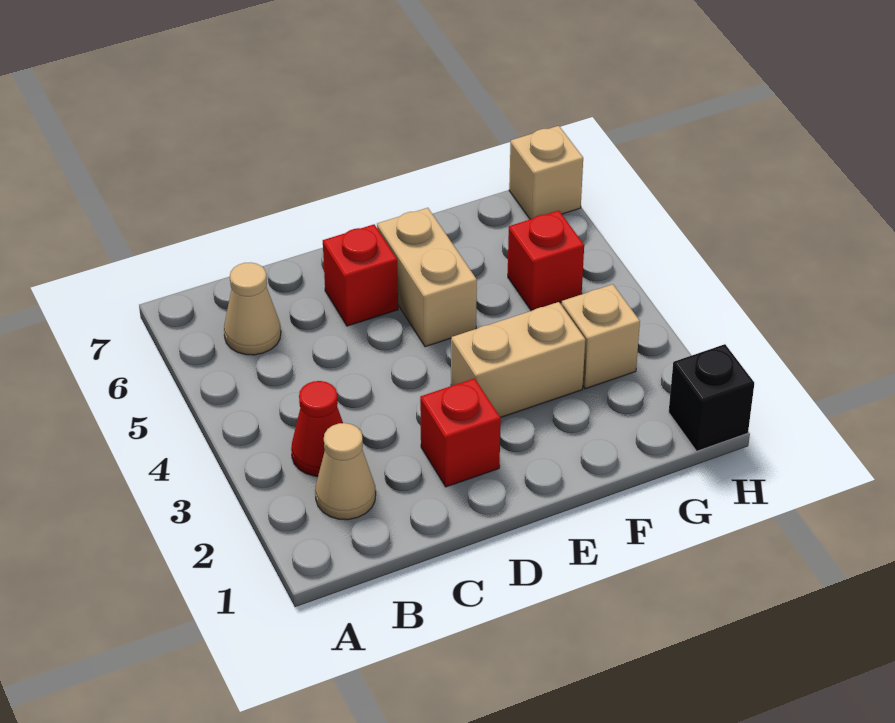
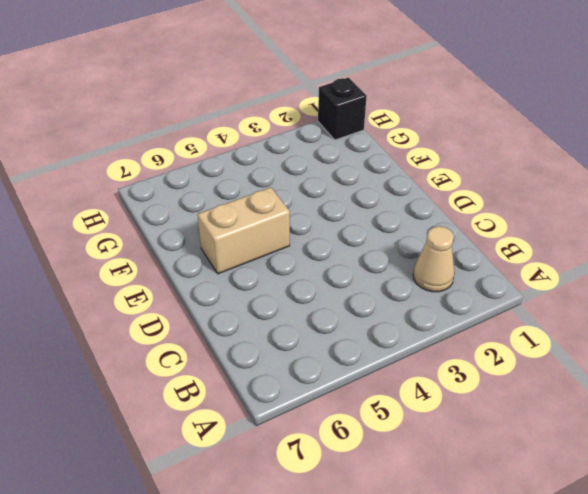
none -> red cone B3 level 1
none -> tan cone B6 level 1

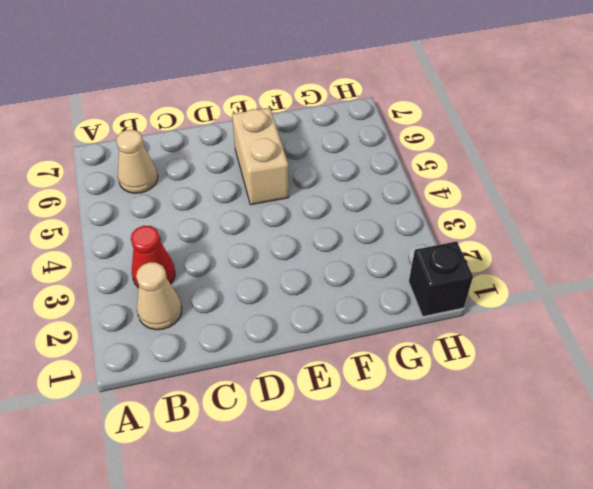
none -> red brick D2 level 1
none -> red brick D6 level 1

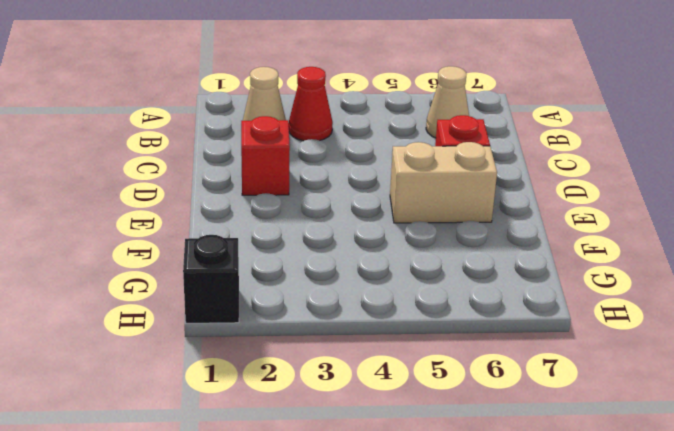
none -> tan brick E3:F3 level 1
none -> tan brick G3 level 1

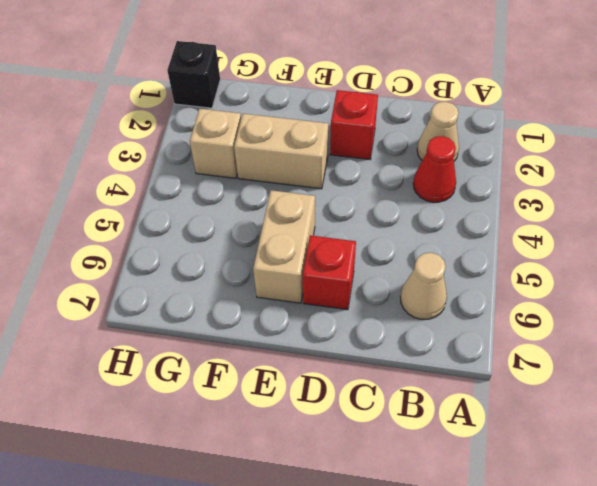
none -> red brick G5 level 1
none -> tan brick H7 level 1

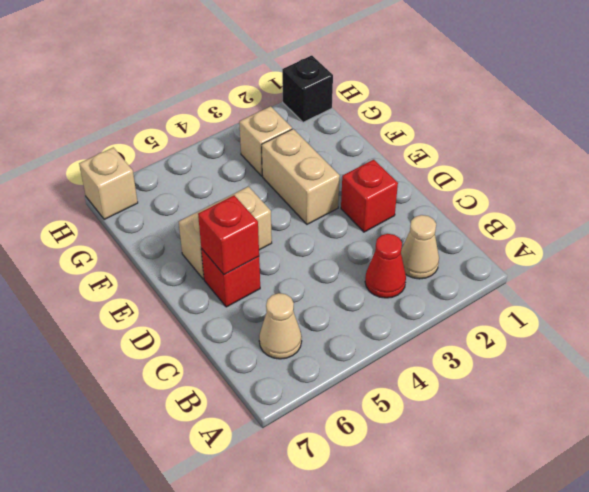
red brick D6 level 2 -> red brick G5 level 1

